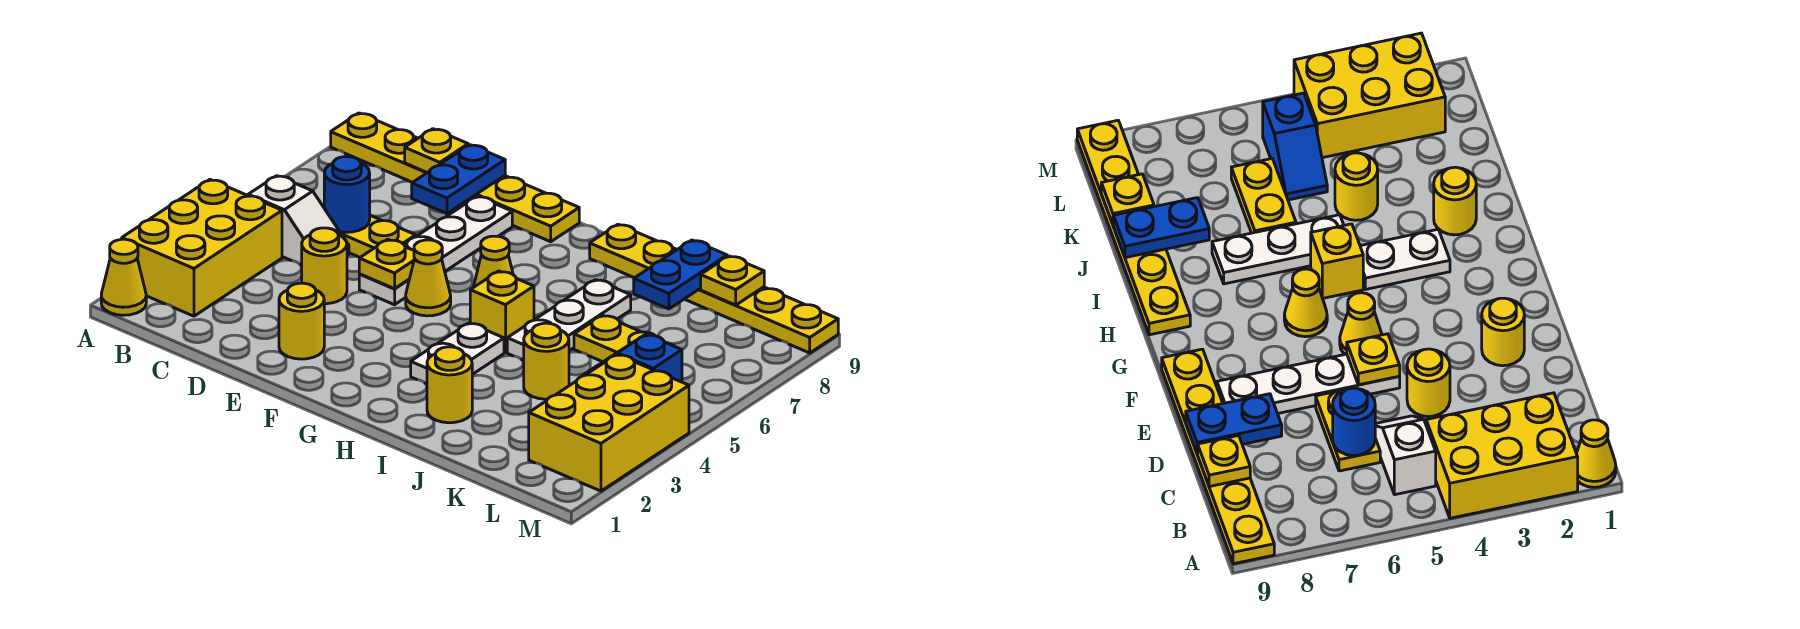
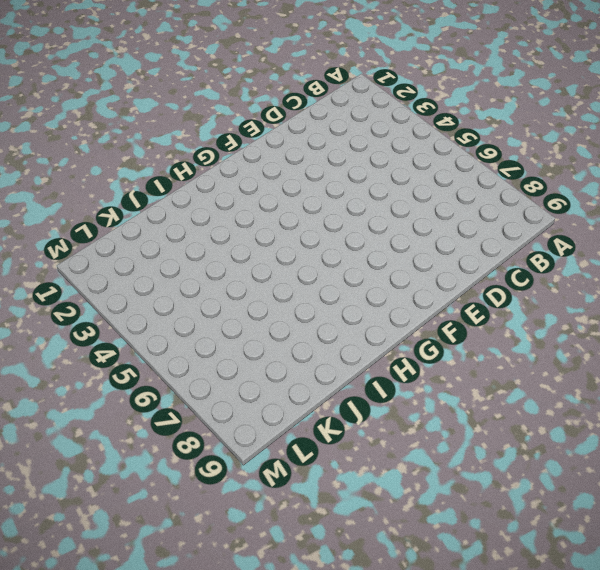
none -> yellow cone A1 level 1
none -> yellow brick A2:B4 level 1
none -> yellow plate A9:F9 level 1

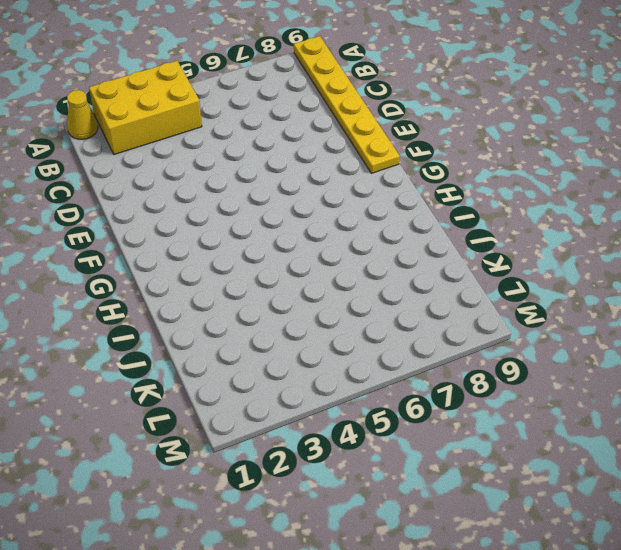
none -> white slope B5:C5 level 1 top B
none -> yellow plate C6:D6 level 1
none -> yellow round brick D4 level 1

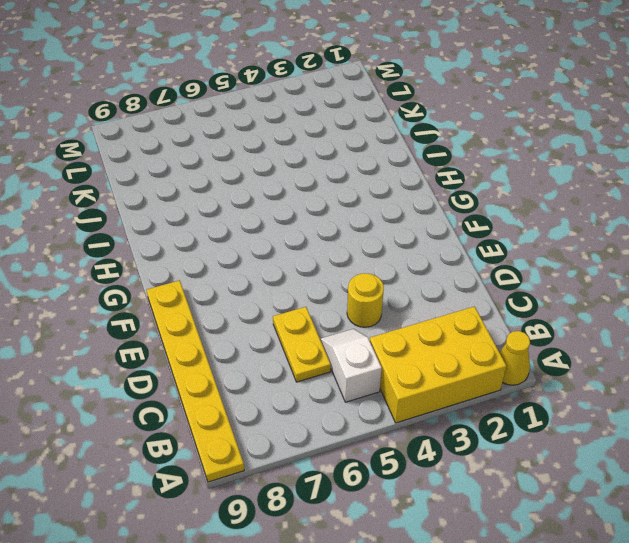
none -> yellow round brick E2 level 1
none -> white plate E5:E8 level 1
none -> yellow cone F5 level 1

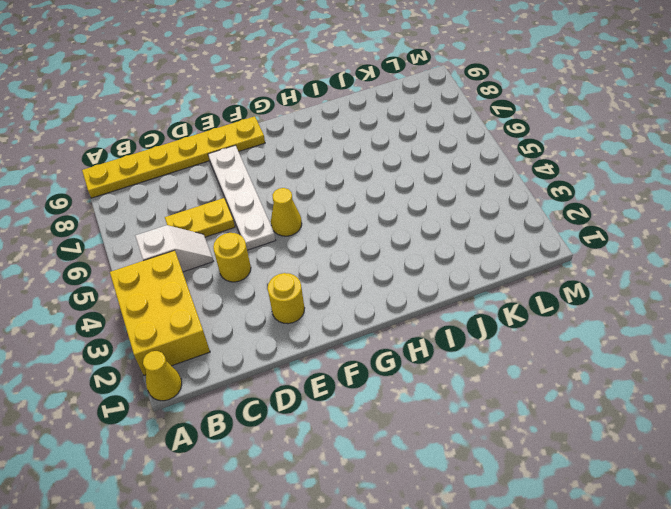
none -> yellow cone G6 level 1
none -> white plate H3:H4 level 1
none -> yellow brick H5 level 1

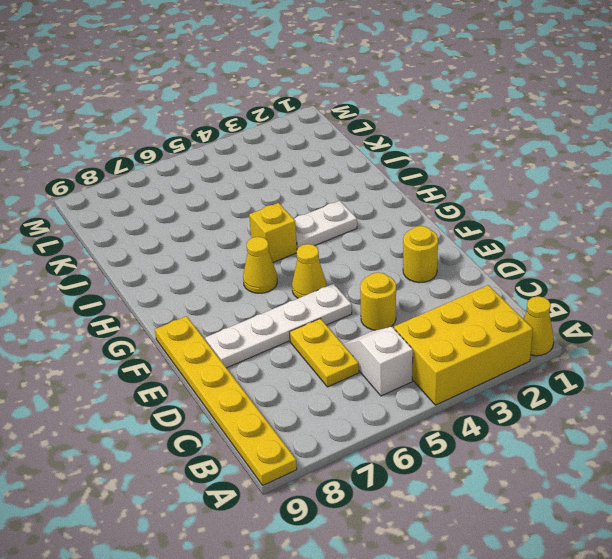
none -> yellow plate H9:M9 level 1
none -> yellow round brick I2 level 1
none -> white plate I5:I7 level 1

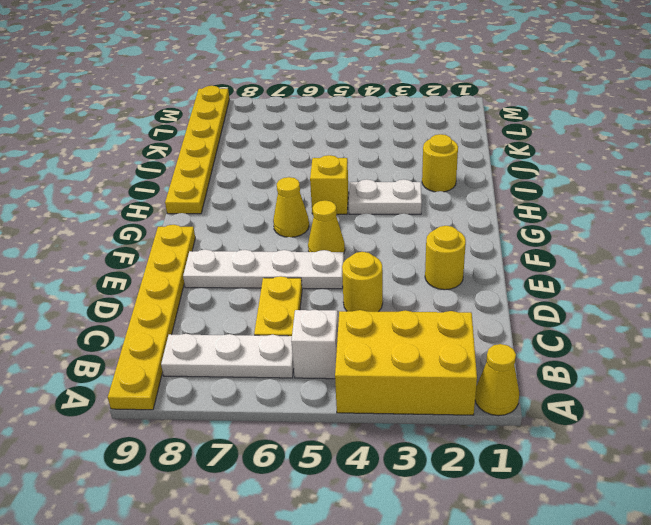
white plate B6:B8 level 1 -> white plate I5:I7 level 1
none -> yellow round brick J4 level 1
none -> yellow plate J6:K6 level 1
none -> blue slope K5:L5 level 1 top L

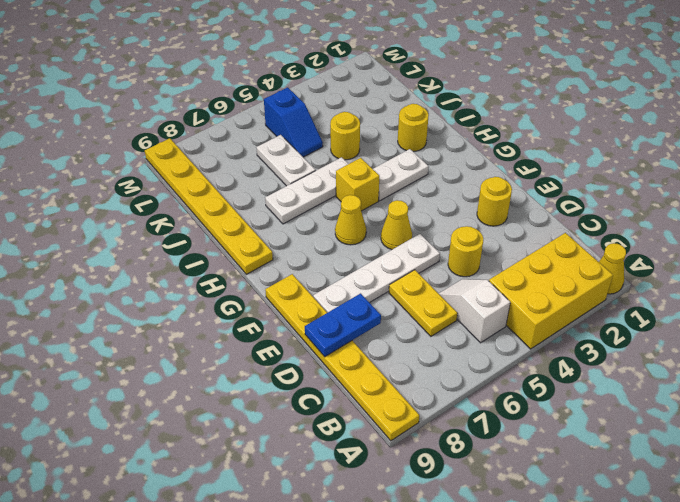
white plate J6:K6 level 1 -> yellow plate J6:K6 level 1
none -> yellow brick L2:M4 level 1
none -> blue round brick C6 level 2
none -> yellow plate C9 level 2

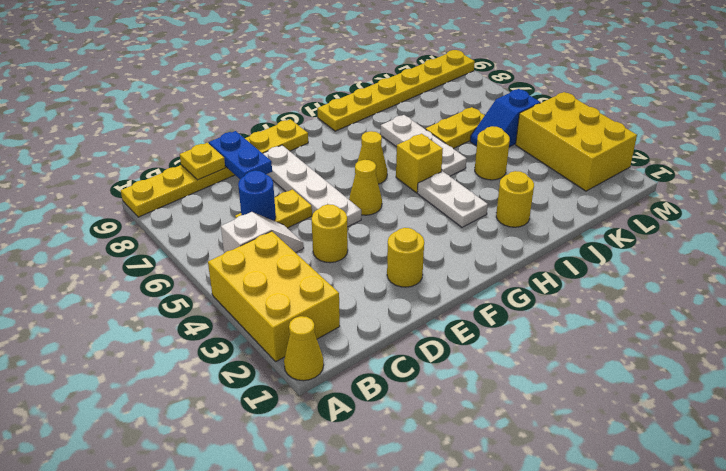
none -> yellow plate E5 level 2
none -> blue plate J8:J9 level 2
none -> yellow plate K9 level 2

